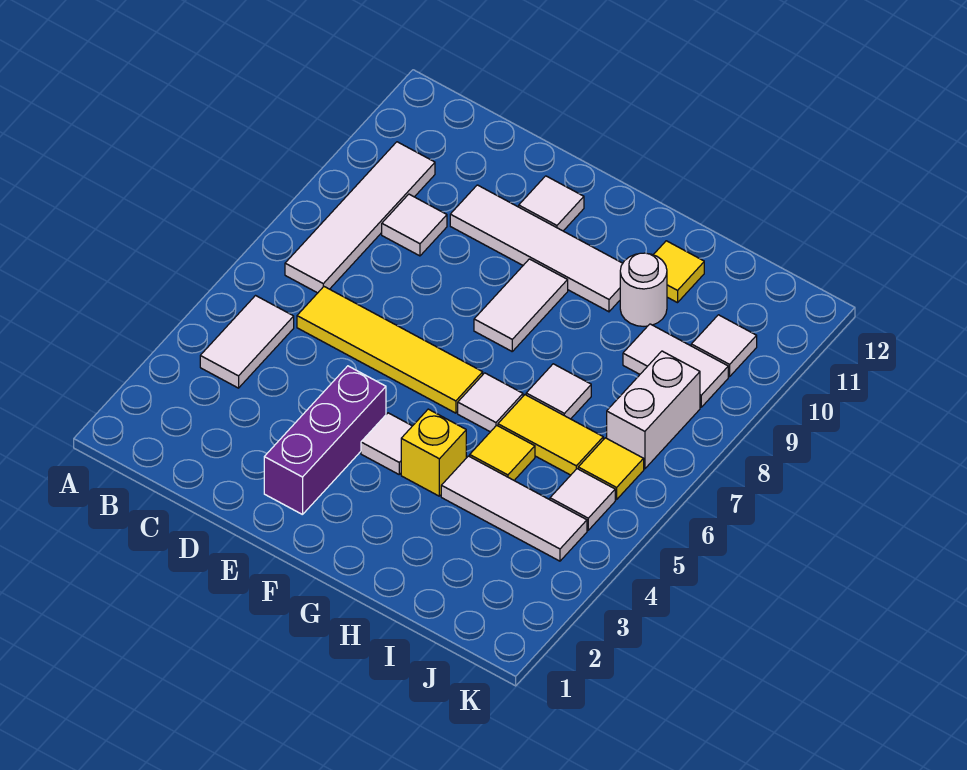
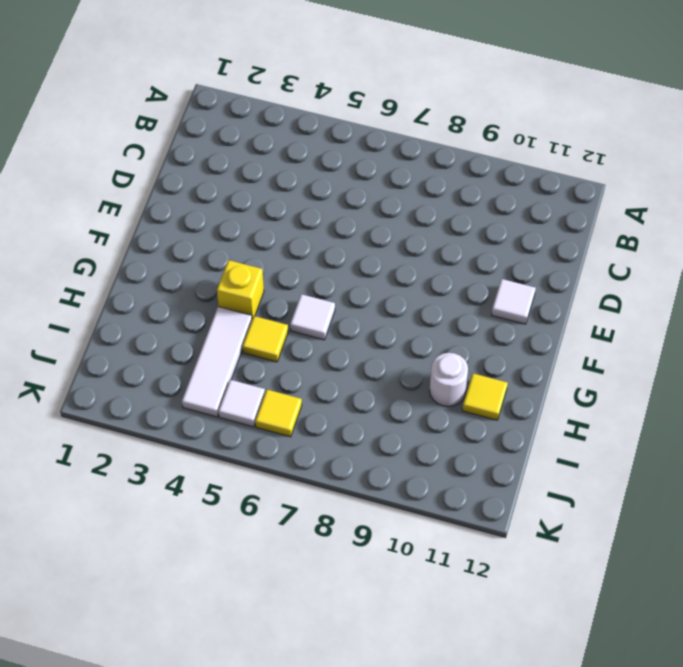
none -> white tile B4:B5 level 1
none -> white tile B7:B10 level 1
none -> yellow tile C6:F6 level 1

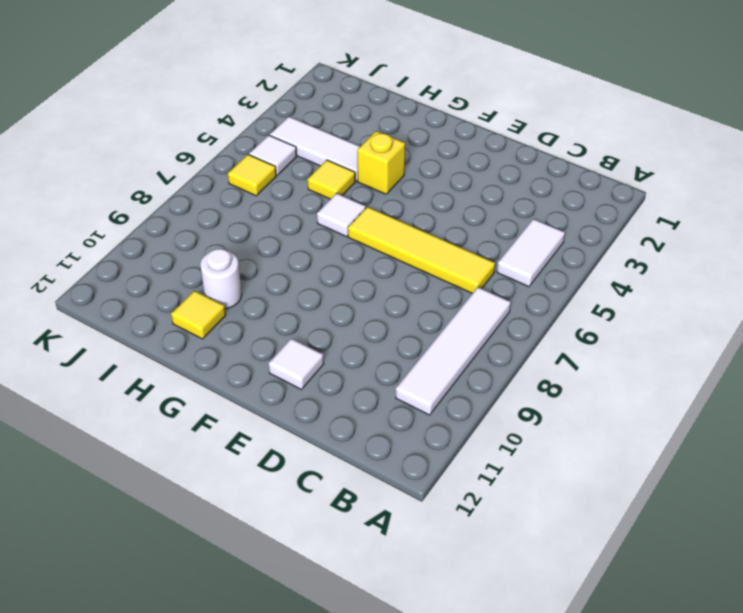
none -> white tile C9 level 1
none -> white tile D10:G10 level 1
none -> purple brick E2:E4 level 1

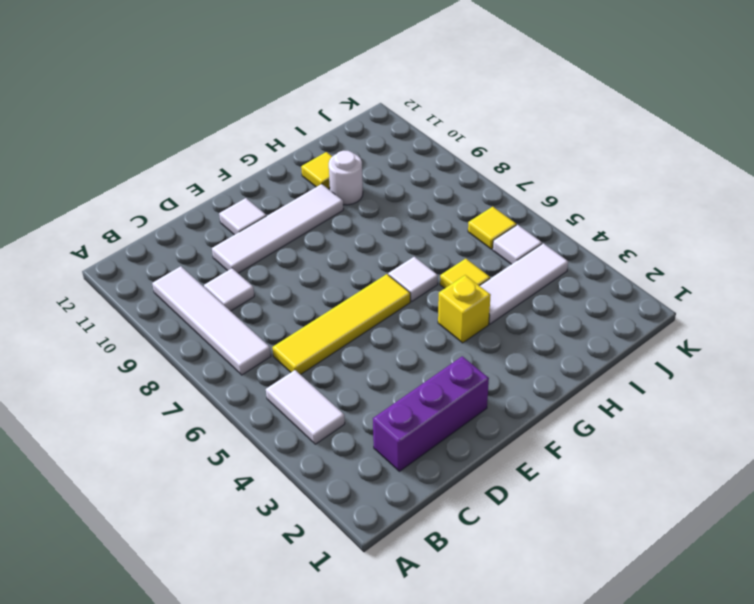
purple brick C2:E2 level 1 -> purple brick E2:E4 level 1
none -> white tile F4 level 1
none -> white tile F8:F9 level 1
none -> yellow tile H6:I6 level 1

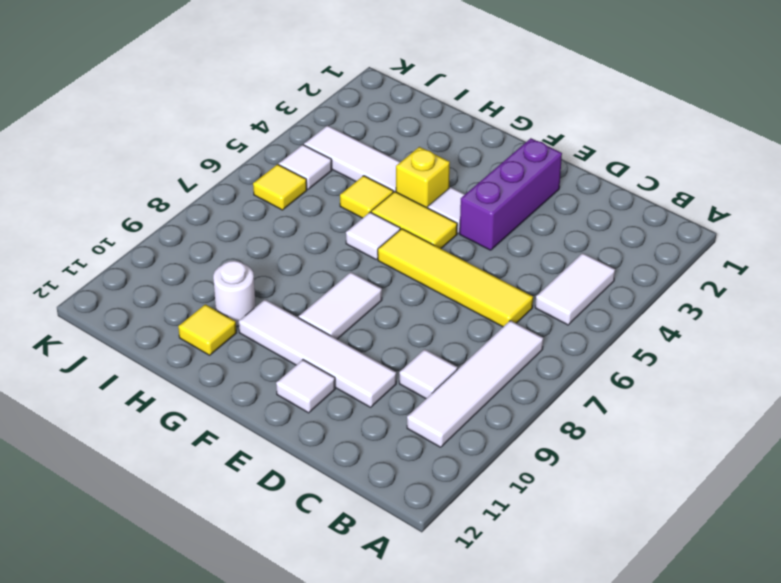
yellow tile F5:G5 level 1 -> yellow tile H6:I6 level 1
none -> white tile H7 level 1
none -> white tile I9:J9 level 1
none -> white brick J7:J8 level 1

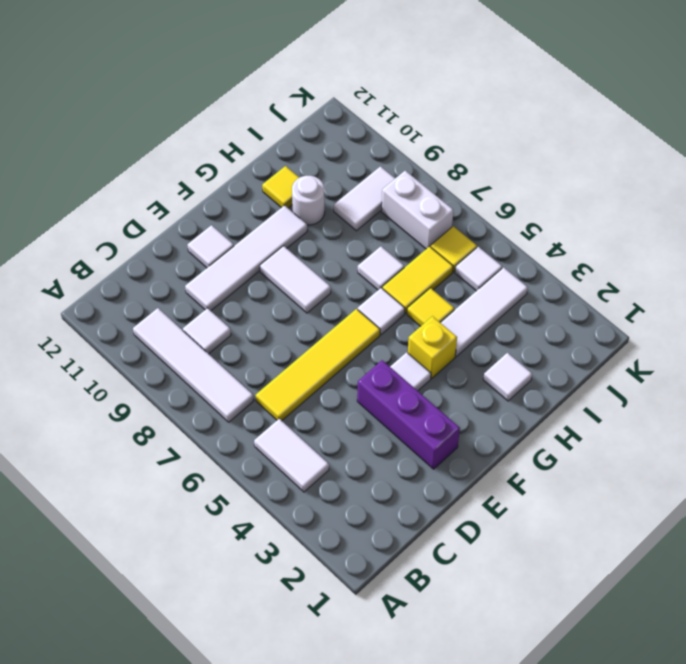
white tile H2 level 1 -> white tile J10 level 1

